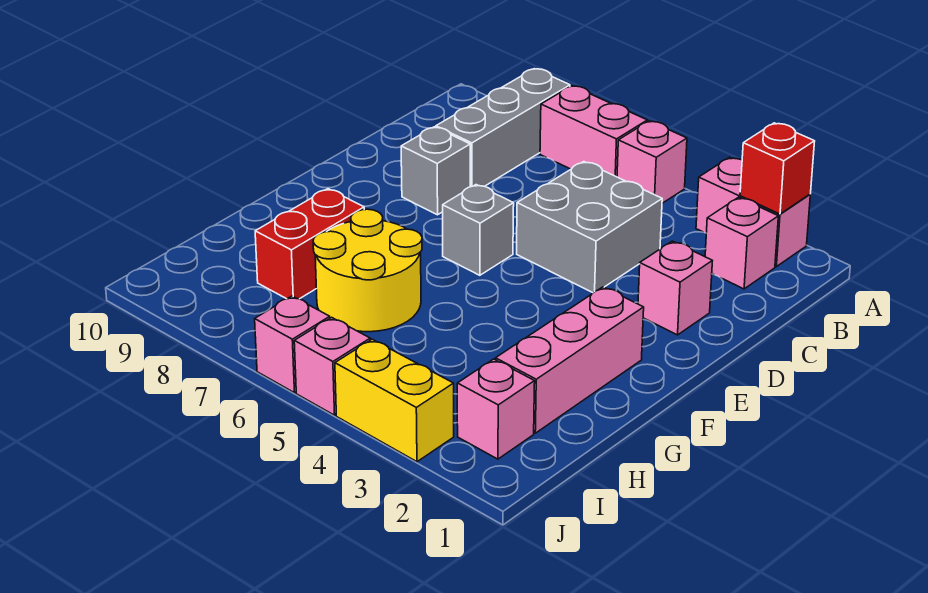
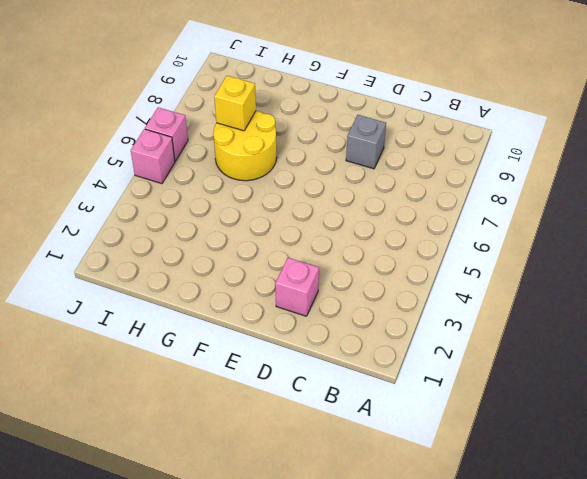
yellow brick H7 level 2 -> none
none -> pink brick A2:A3 level 1
none -> pink brick A5 level 1
none -> pink brick A6:A7 level 1

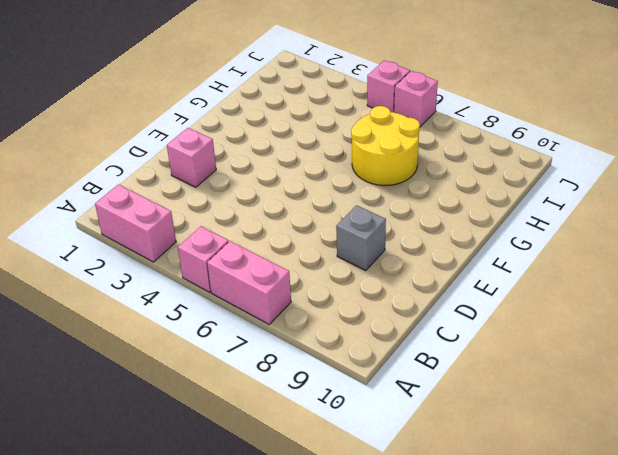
none -> grey brick A8:C8 level 1
none -> pink brick B2 level 1
none -> grey brick C4:D5 level 1

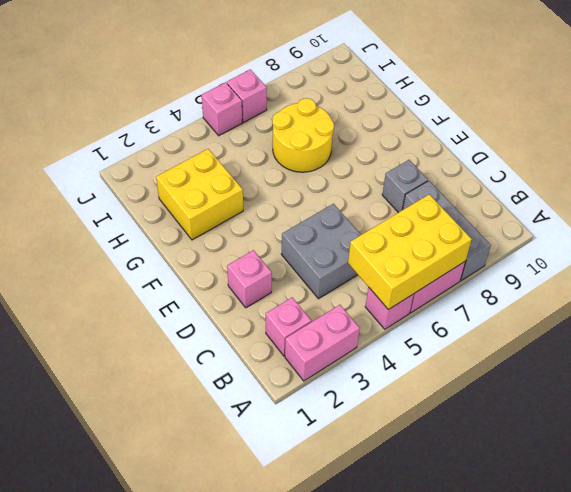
yellow brick A5:B7 level 2 -> none
yellow brick G2:H3 level 1 -> pink brick F2:H2 level 1
none -> grey brick E6 level 1
none -> red brick G8:H8 level 1
none -> pink brick I2 level 1

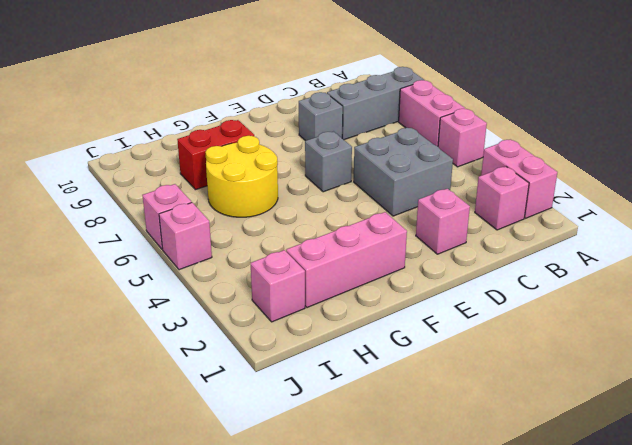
none -> yellow brick J3:J4 level 1
none -> red brick A2 level 2

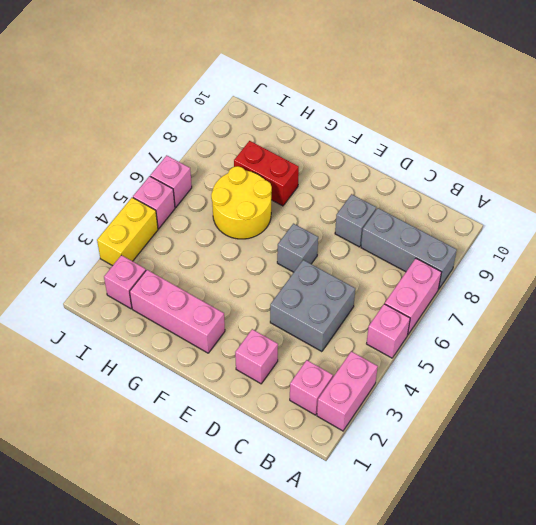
none -> red brick A2 level 2

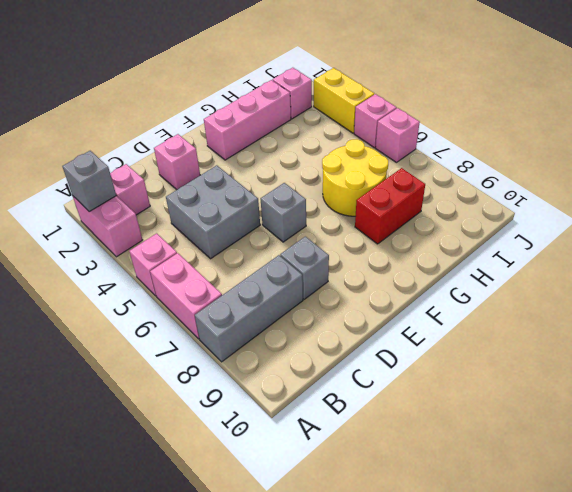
grey brick A2 level 2 -> red brick A2 level 2

